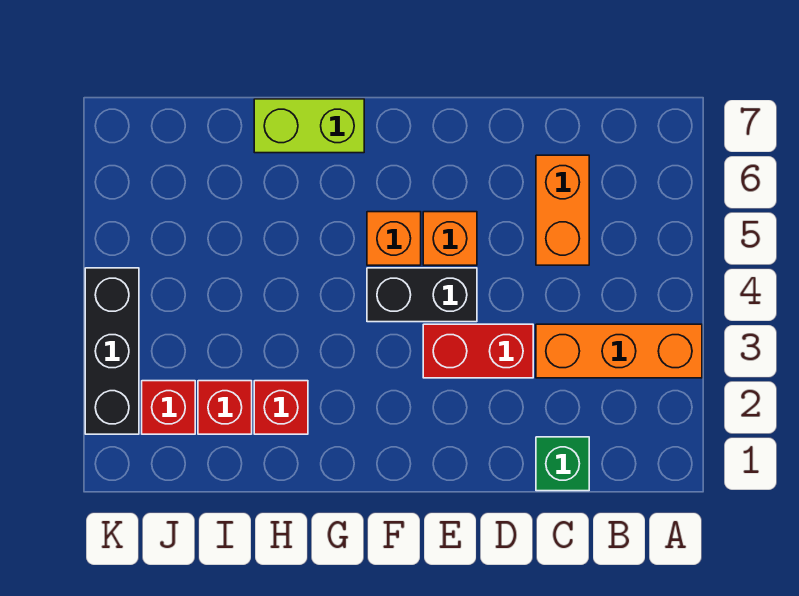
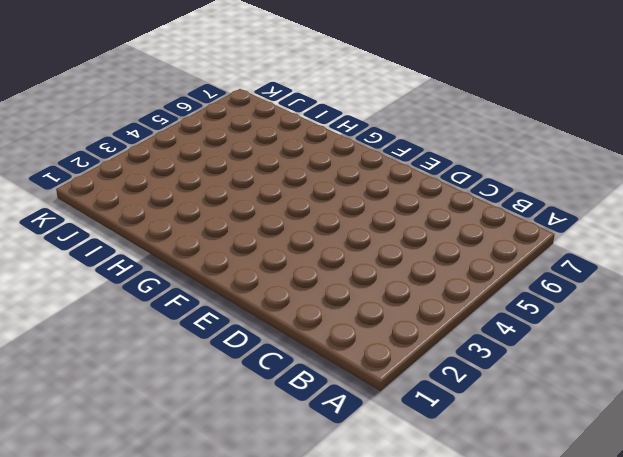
none -> orange brick A3:C3 level 1
none -> green brick C1 level 1
none -> orange brick C5:C6 level 1

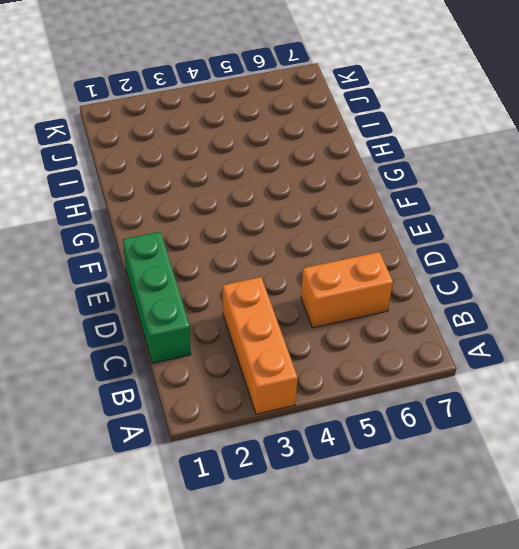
green brick C1:E1 level 1 -> green brick C1 level 1
none -> red brick D3:E3 level 1
none -> black brick E4:F4 level 1
none -> orange brick E5 level 1

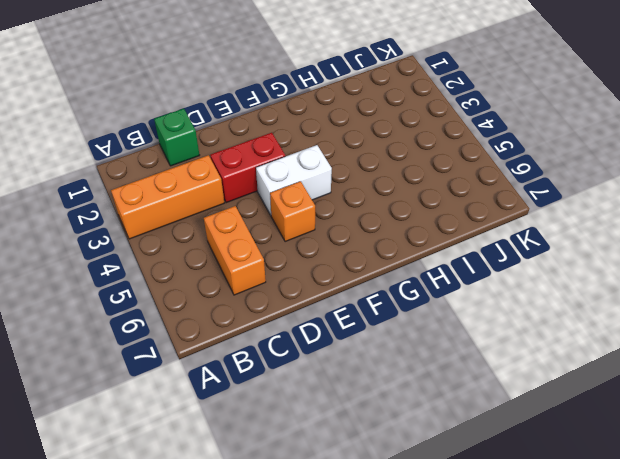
white brick E4:F4 level 1 -> black brick E4:F4 level 1
none -> orange brick F5 level 1
none -> lime brick G7:H7 level 1
none -> red brick H2 level 1

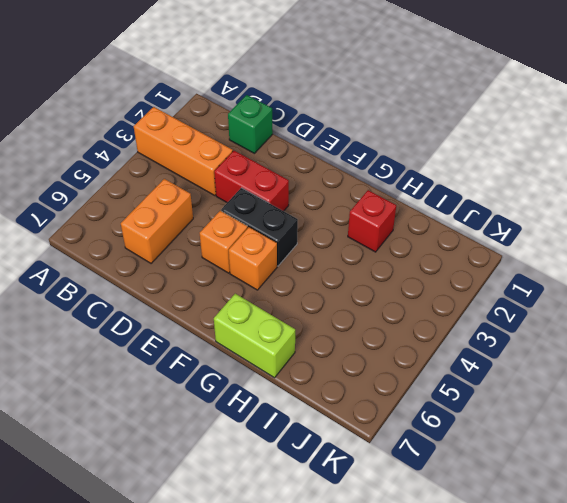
none -> red brick I2 level 1
none -> red brick J2 level 1
none -> black brick K2:K4 level 1

